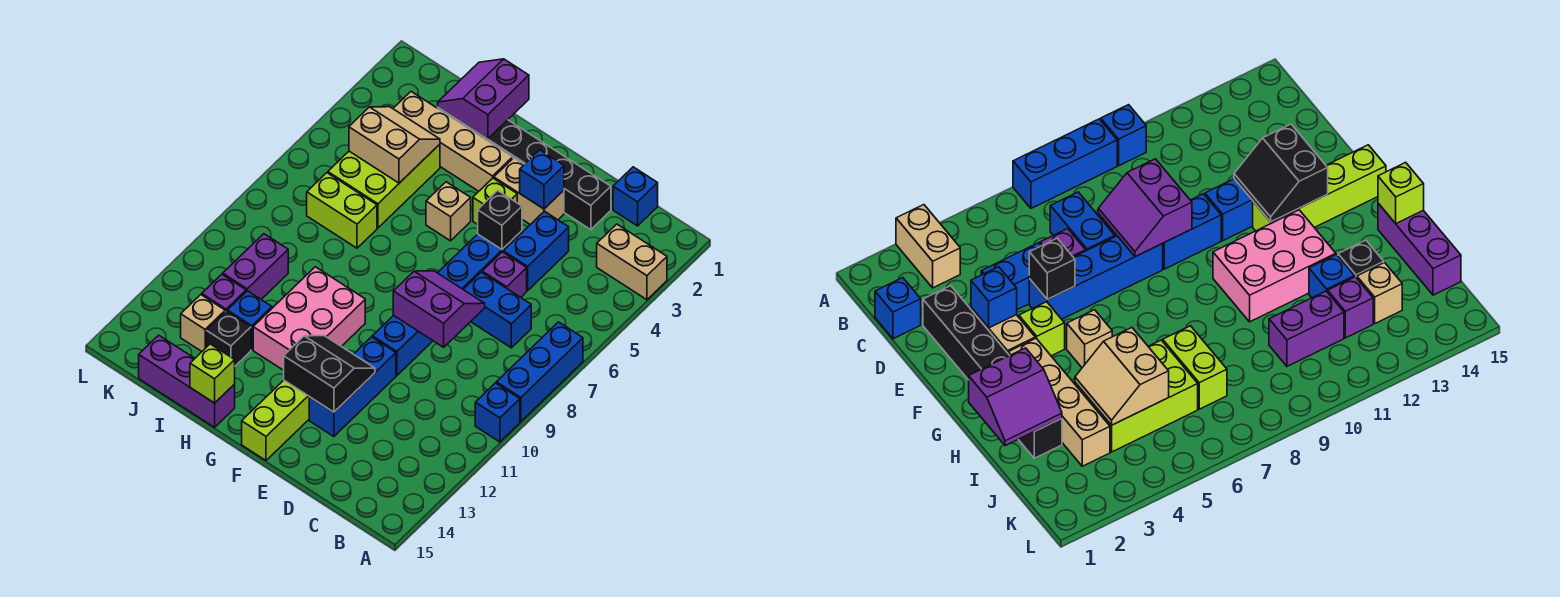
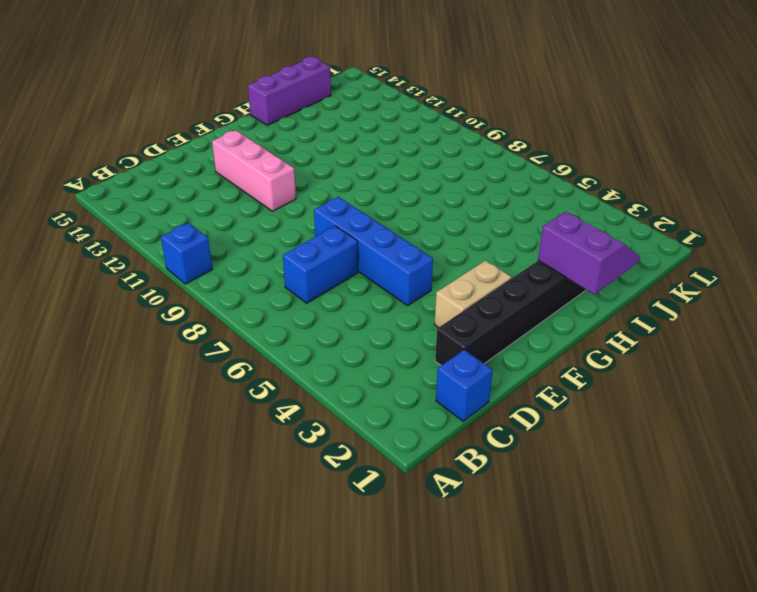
pink brick E11:E13 level 1 -> blue brick E11:E13 level 1
none -> tan brick A3:B3 level 1
none -> blue brick A7:A9 level 1
none -> blue brick D4:D5 level 1
none -> purple brick D6 level 1

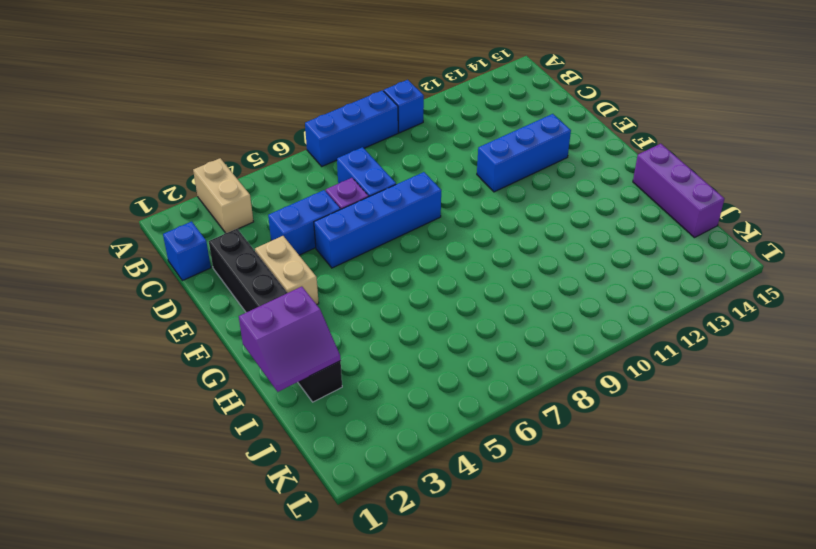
none -> blue brick E9:E10 level 1
none -> lime brick F4 level 1
none -> lime brick F12:F15 level 1
none -> tan brick G3:J3 level 1

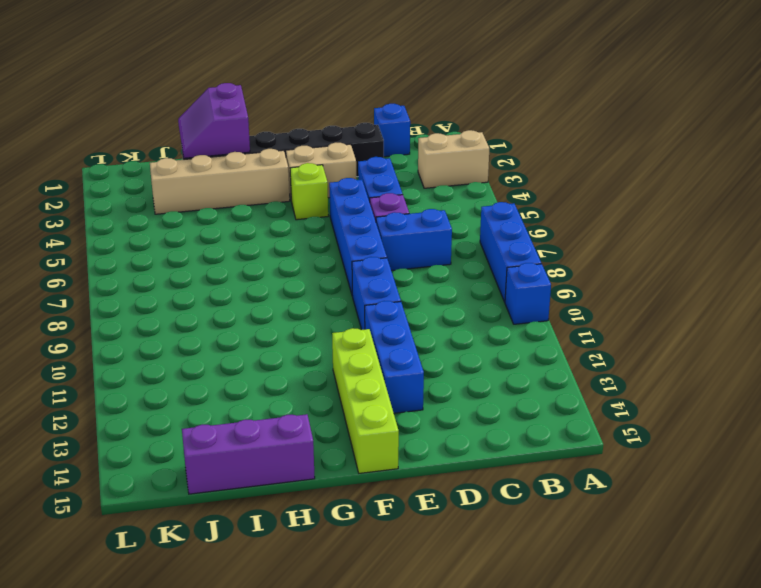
none -> tan brick G5 level 1
none -> pink brick G10:H12 level 1
none -> lime brick I4:J6 level 1
none -> lime brick I7:J7 level 1

